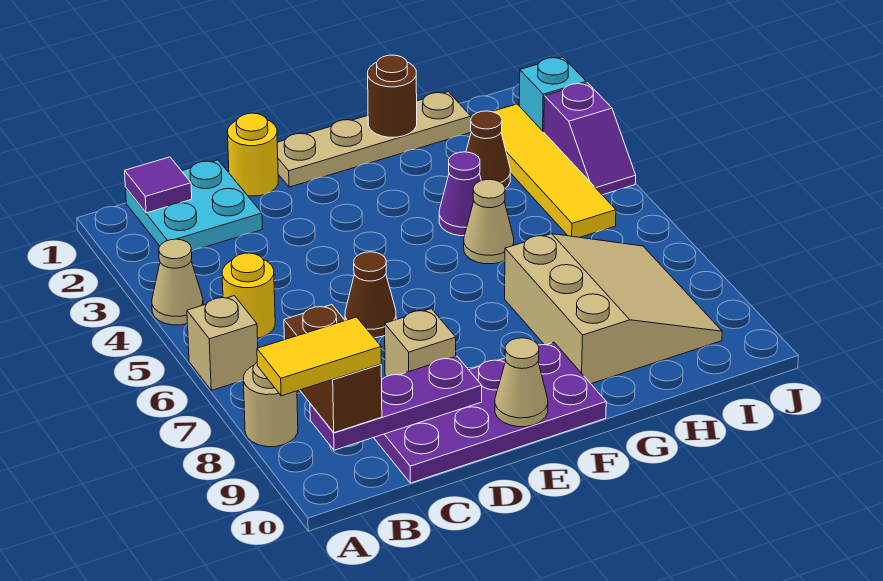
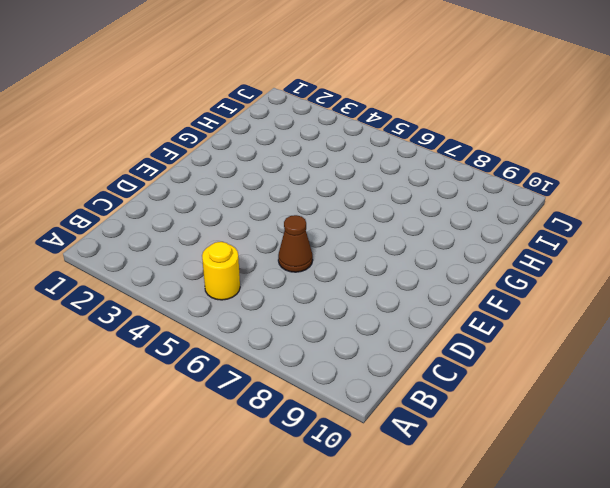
none -> tan cone A4 level 1
none -> tan brick A6 level 1
none -> tan round brick A8 level 1

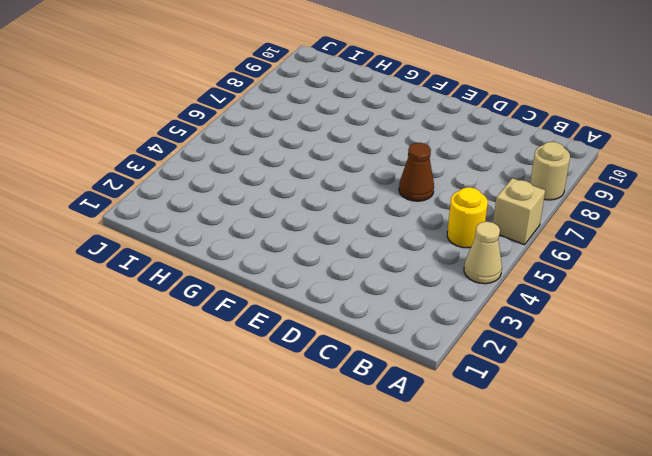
none -> cyan plate B1:C2 level 1
none -> purple plate C9:F10 level 1
none -> yellow round brick D1 level 1

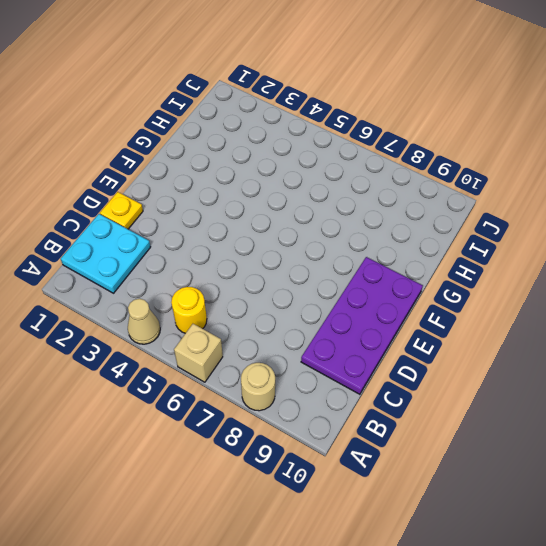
yellow plate D1 level 1 -> yellow round brick D1 level 1
none -> brown cone D6 level 1
none -> tan brick D8 level 1
none -> tan plate E1:H1 level 1

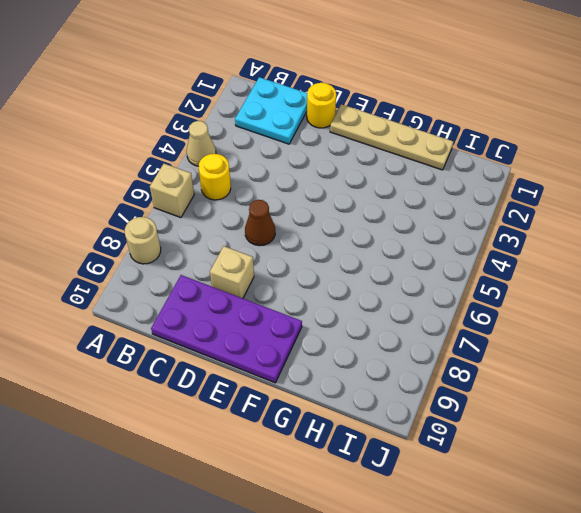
none -> purple cone G4 level 1
none -> tan cone G5 level 1
none -> tan slope G7:I9 level 1 top G

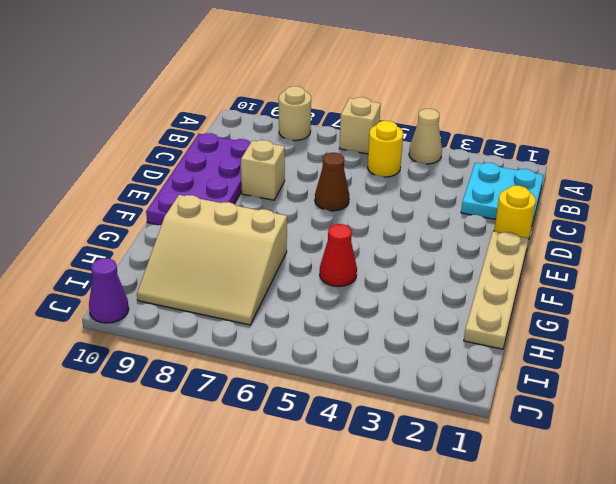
red cone G5 level 1 -> tan cone G5 level 1
purple cone J10 level 1 -> purple cone G4 level 1
none -> brown cone H3 level 1
none -> yellow tile I2:I5 level 1
none -> cyan brick J2 level 1

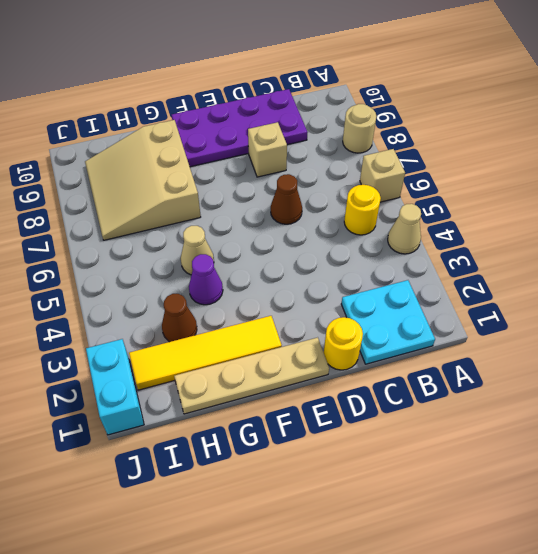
yellow tile F2:I2 level 1 -> yellow tile I2:I5 level 1
cyan brick J1:J2 level 1 -> cyan brick J2 level 1
none -> purple slope J3:J4 level 1 top 3
none -> purple tile B1 level 2
none -> purple plate B9:D9 level 2

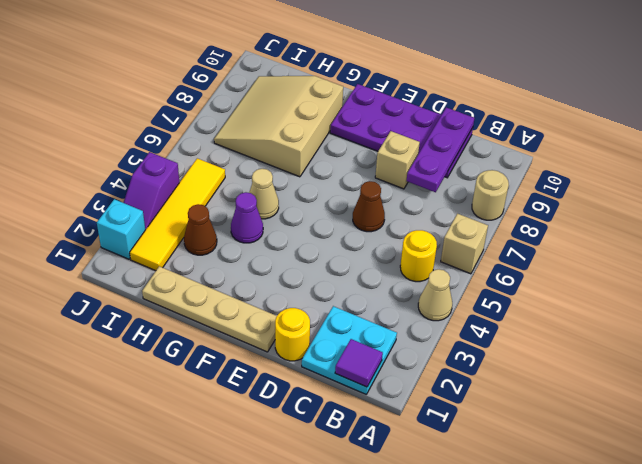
purple plate C8:C10 level 2 -> purple plate B9:D9 level 2
purple slope J3:J4 level 1 top 4 -> purple slope J3:J4 level 1 top 3
none -> tan cone E10 level 2
none -> brown round brick G1 level 2
none -> brown brick B8:B9 level 3

